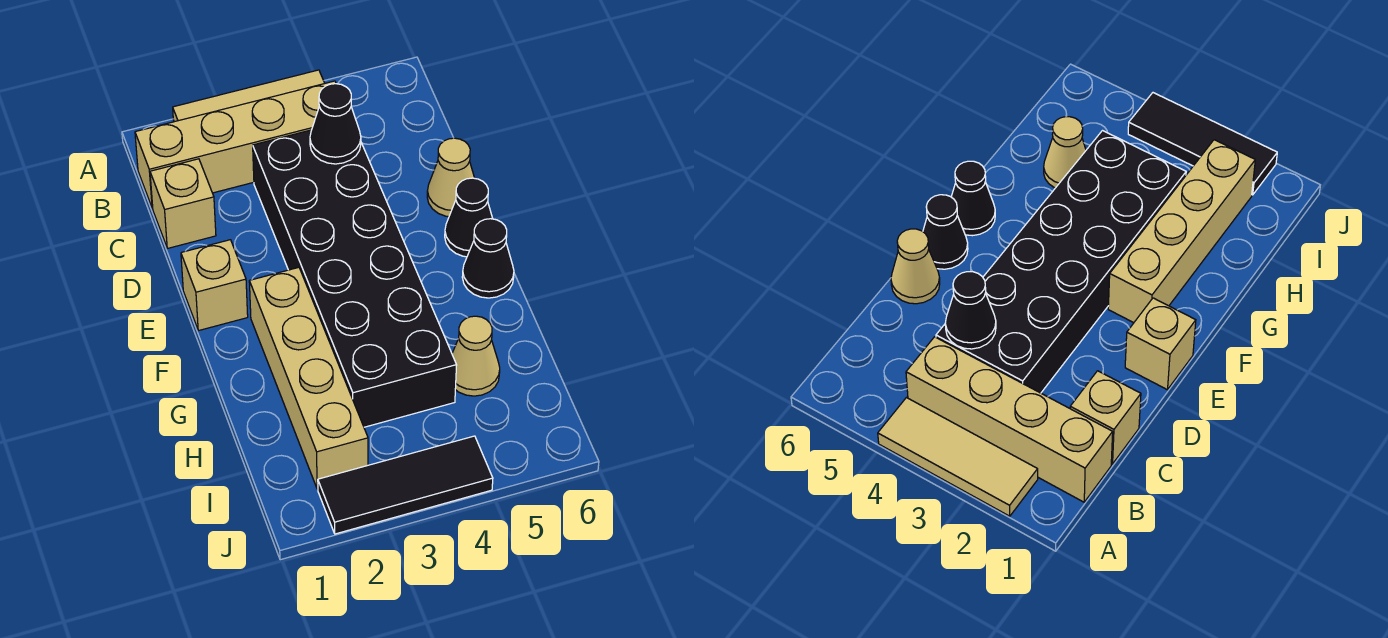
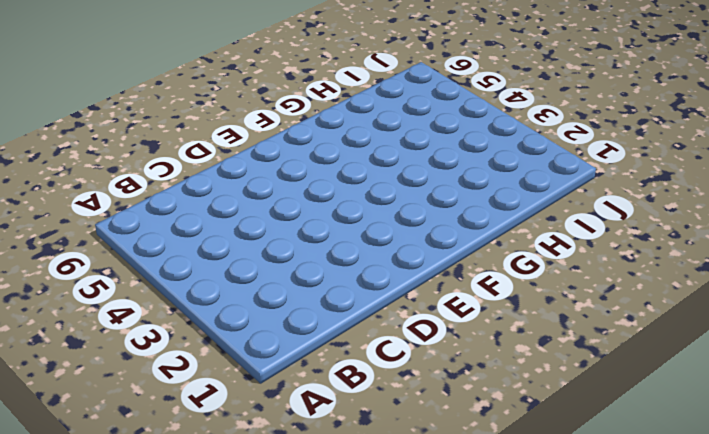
none -> tan tile A2:A4 level 1
none -> tan brick B1:B4 level 1
none -> tan brick C1 level 1

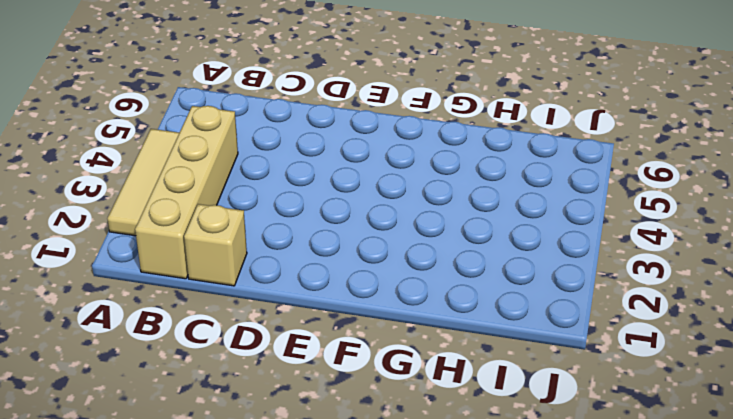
none -> black brick C3:H4 level 1
none -> tan cone D6 level 1
none -> tan brick E1 level 1

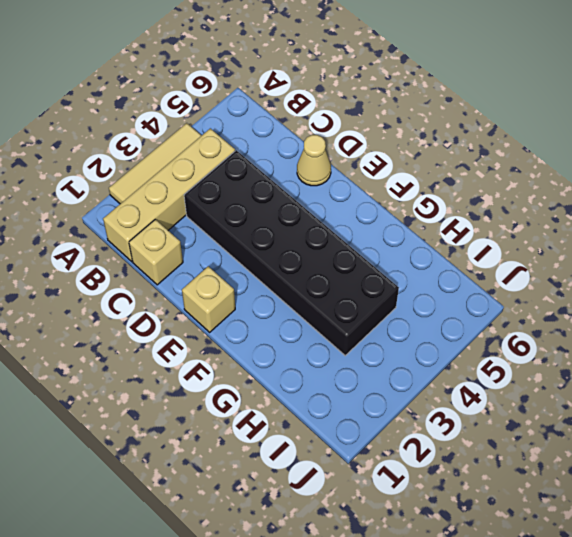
none -> black cone E6 level 1
none -> tan brick F2:I2 level 1
none -> black cone F6 level 1

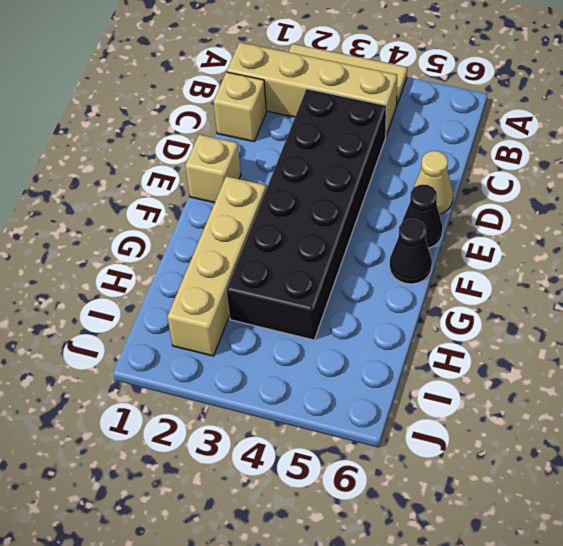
none -> tan cone H5 level 1
none -> black tile J2:J4 level 1
none -> black cone C4 level 2

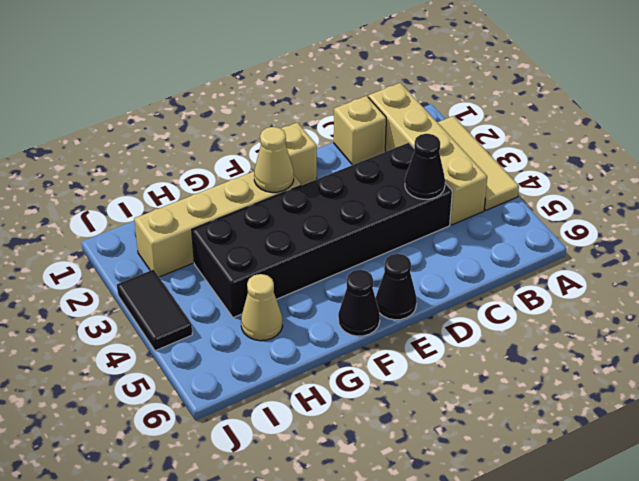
tan cone F2 level 2 -> tan cone D6 level 1
black tile J3:J4 level 1 -> black tile J2:J4 level 1

